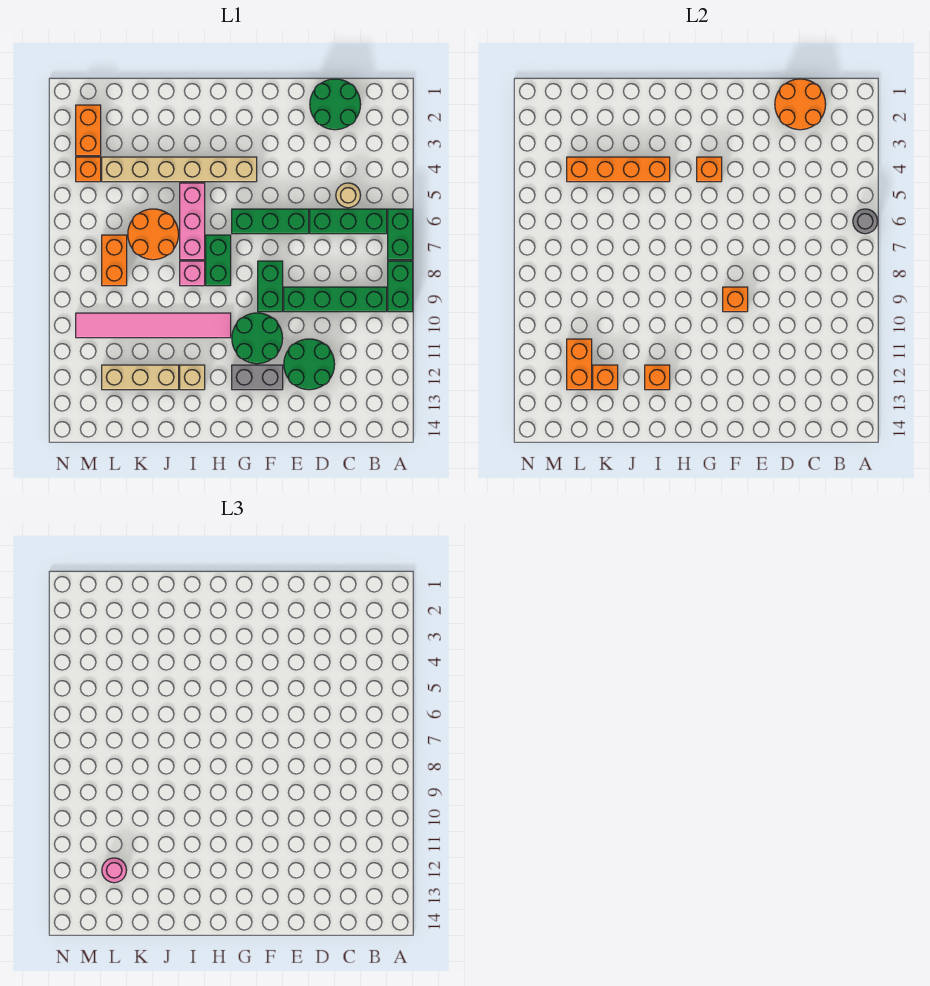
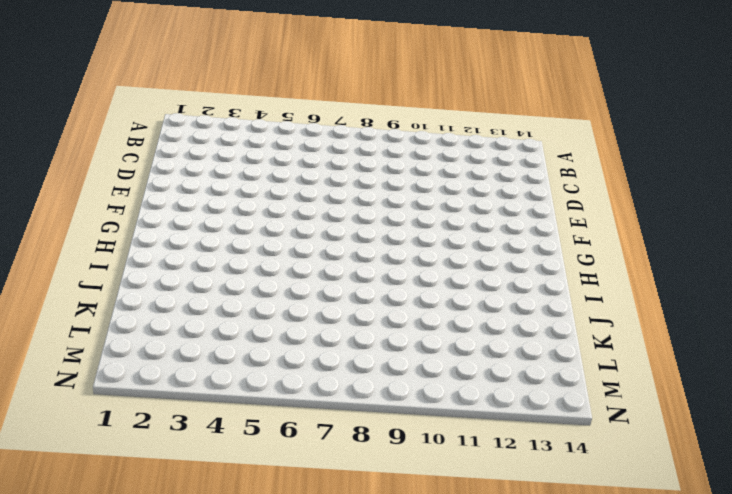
none -> green brick A6:A7 level 1
none -> green brick A8:A9 level 1
none -> green brick B6:D6 level 1
none -> green brick B9:E9 level 1

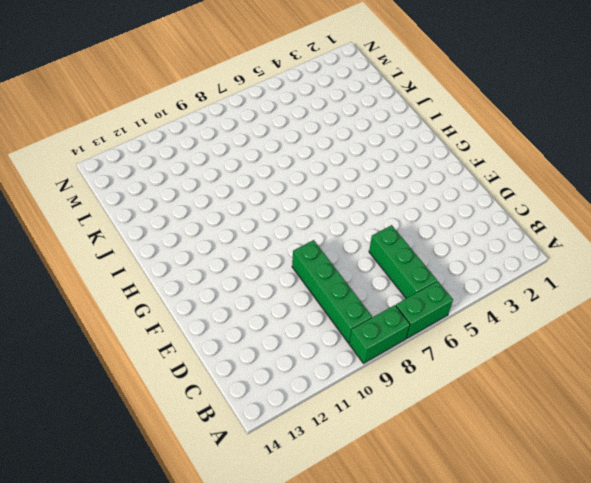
none -> green round brick C1:D2 level 1
none -> tan round brick C5 level 1
none -> green round brick D11:E12 level 1
none -> green brick E6:G6 level 1

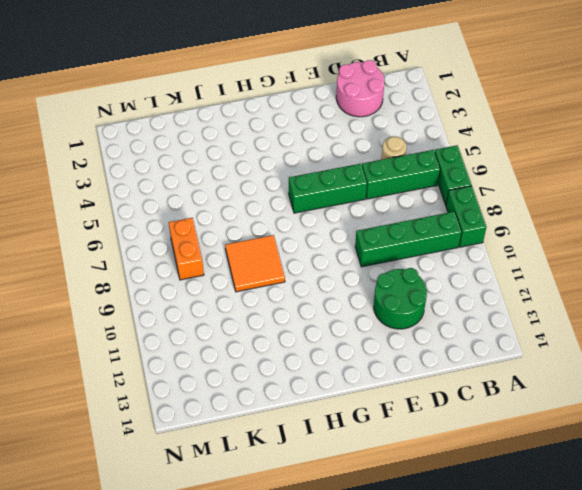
pink round brick C1:D2 level 1 -> green round brick C1:D2 level 1
orange tile I8:J9 level 1 -> pink brick I8 level 1
none -> green brick F8:F9 level 1
none -> green round brick F10:G11 level 1
none -> grey brick F12:G12 level 1
none -> tan brick G4:L4 level 1

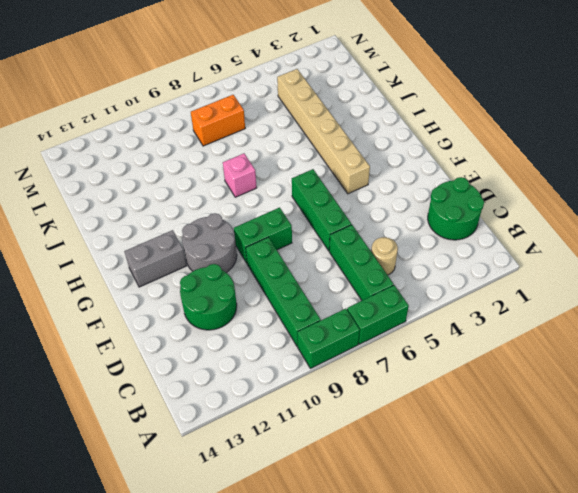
grey round brick F10:G11 level 1 -> green round brick F10:G11 level 1
grey brick G12:G13 level 1 -> grey brick F12:G12 level 1
none -> green brick H7:H8 level 1
none -> pink tile H10:M10 level 1
none -> pink brick I5:I7 level 1
none -> tan brick I12 level 1

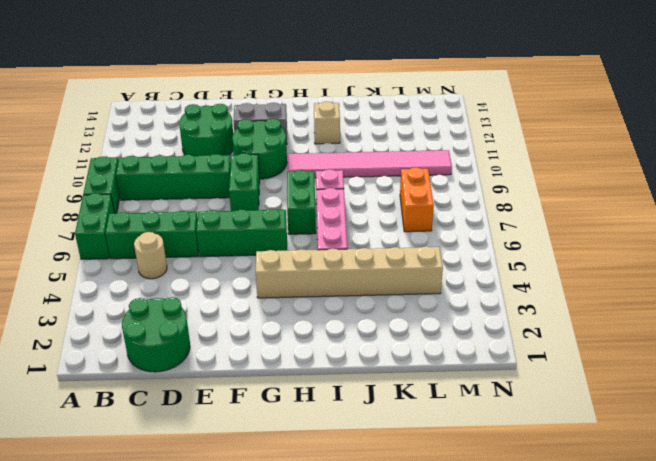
none -> orange round brick J6:K7 level 1
none -> tan brick J12:L12 level 1
none -> orange brick M2:M3 level 1
none -> orange brick M4 level 1

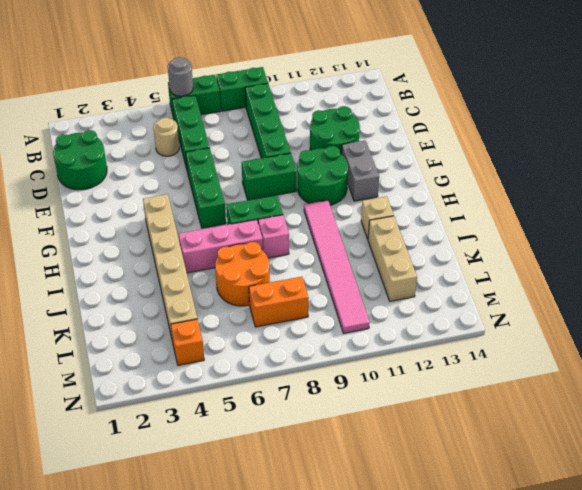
none -> orange brick M2:M3 level 1
none -> orange round brick C1:D2 level 2
none -> orange brick F9 level 2
none -> orange brick G4 level 2

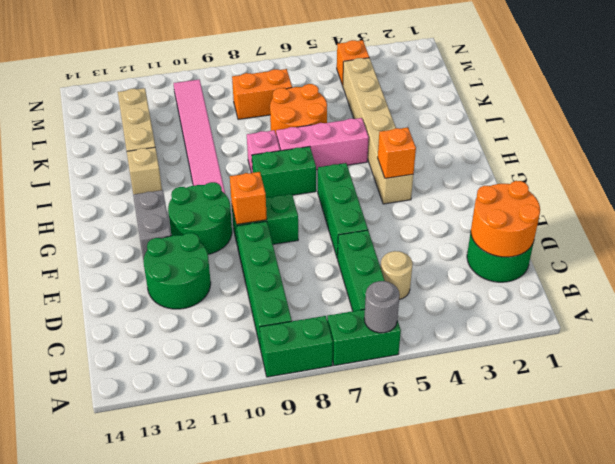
none -> orange brick M2:M3 level 1
none -> orange brick I4:L4 level 2
none -> orange brick I12 level 2
none -> orange brick K12 level 2

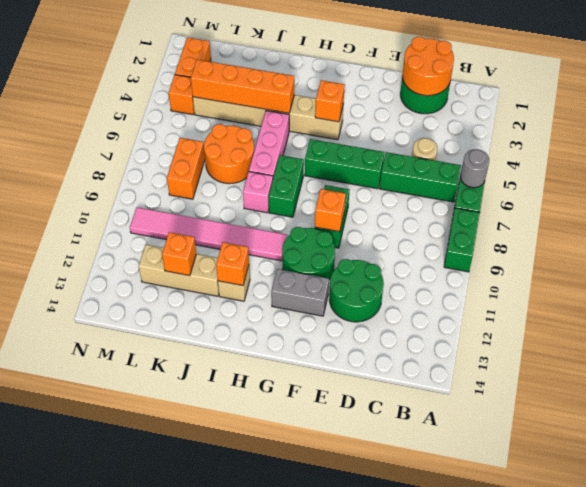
none -> green brick B9:E9 level 1
none -> orange brick L11:L12 level 2
none -> pink round brick L12 level 3

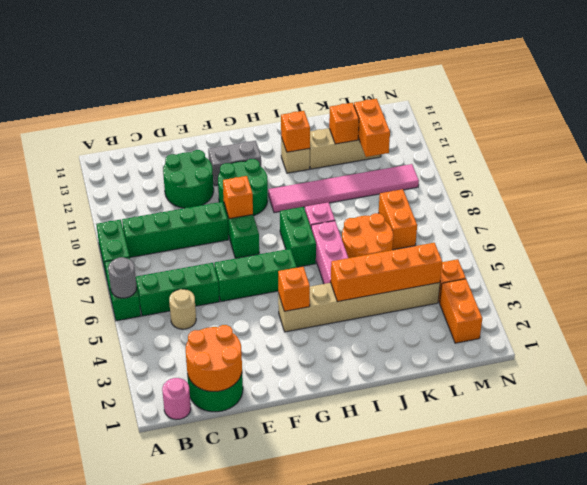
pink round brick B1 level 1 -> pink round brick L12 level 3

